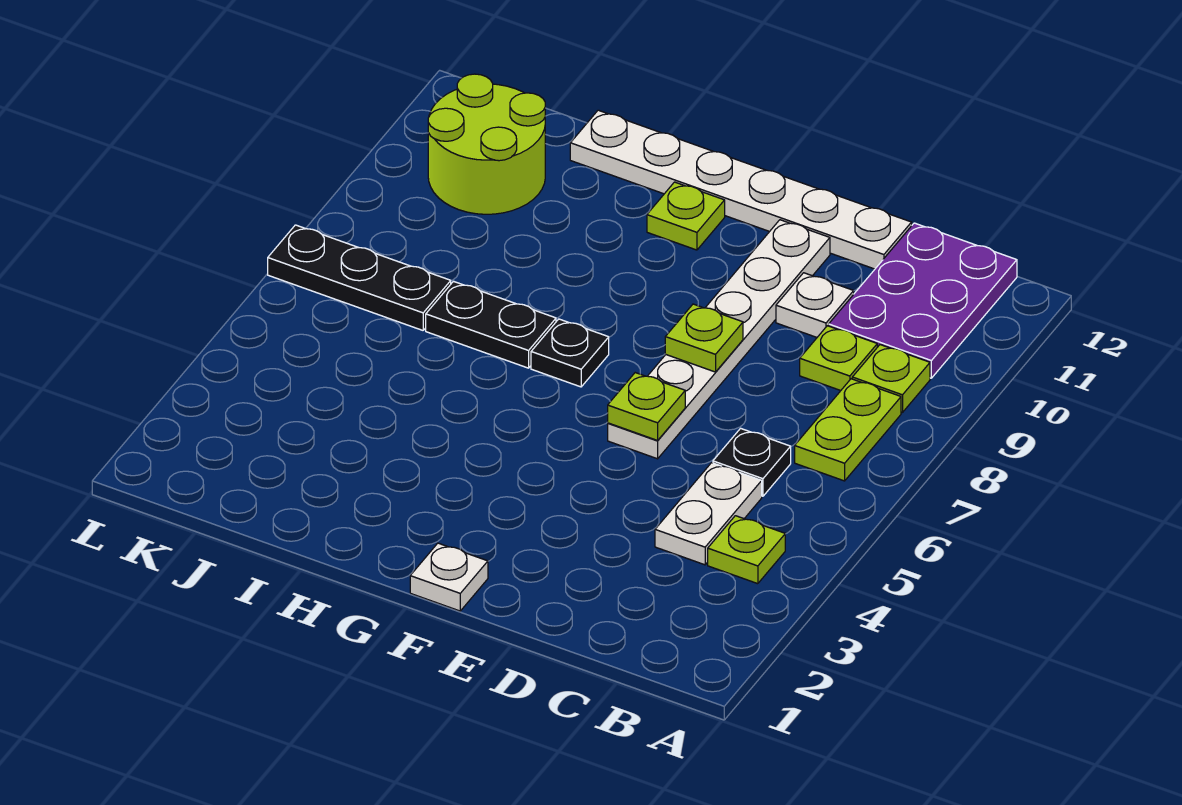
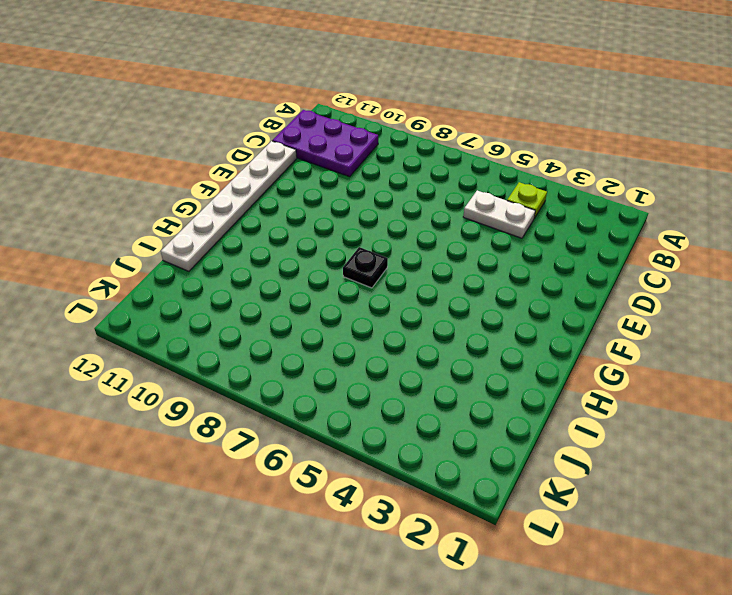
none -> lime plate B7:B8 level 1
none -> lime plate B9 level 1
none -> black plate C6 level 1

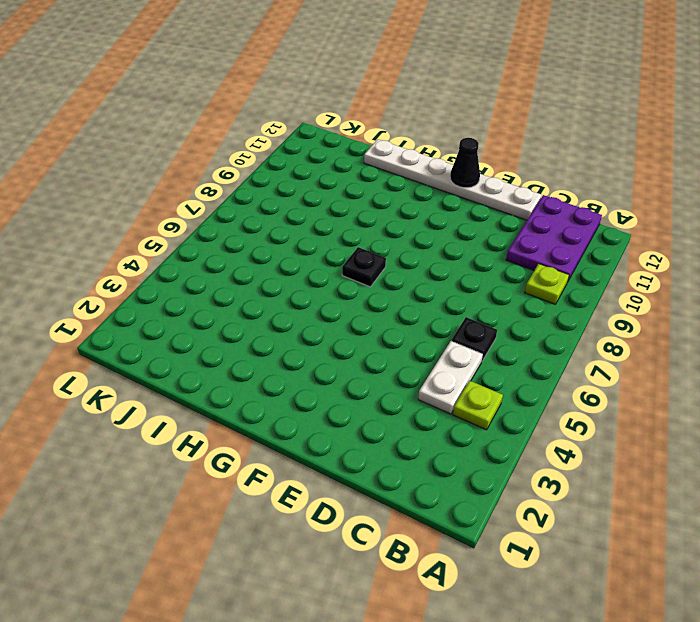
black cone F12 level 2 -> none
none -> lime plate B7:B8 level 1
none -> lime plate C9 level 1
none -> white plate D10 level 1

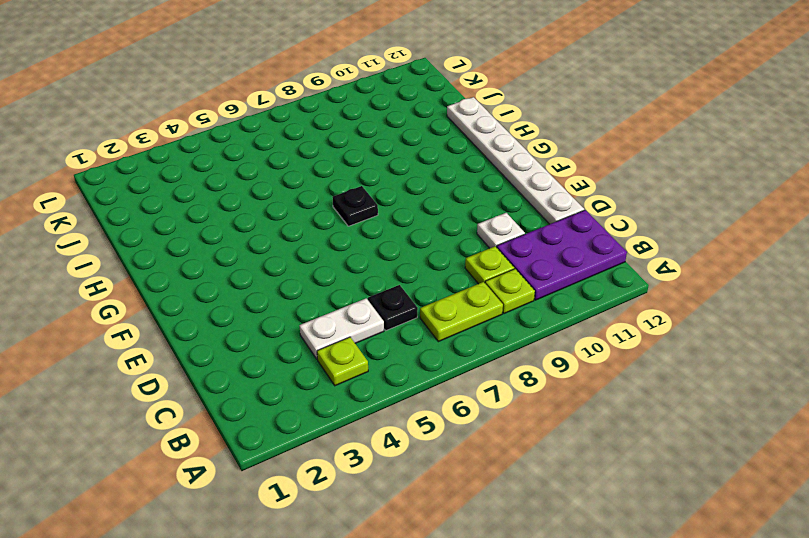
none -> white plate E6:E11 level 1
none -> white plate F1 level 1
none -> lime plate G11 level 1

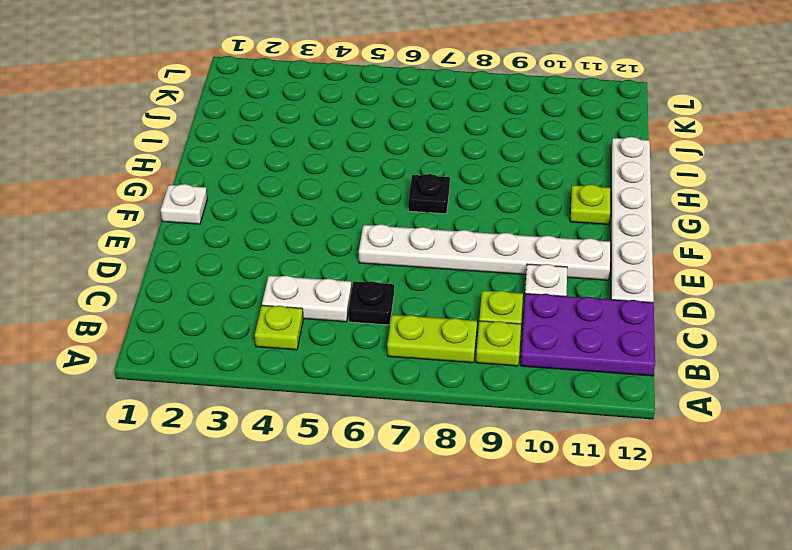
none -> black plate H7:I7 level 1
none -> black plate J7:L7 level 1
none -> lime round brick J10:K11 level 1

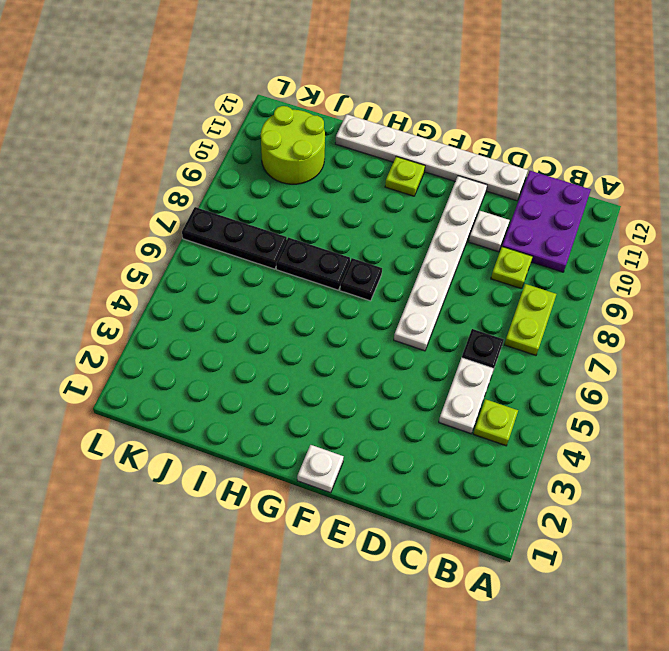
none -> lime plate B9 level 1
none -> lime plate E6 level 2
none -> lime plate E8 level 2

